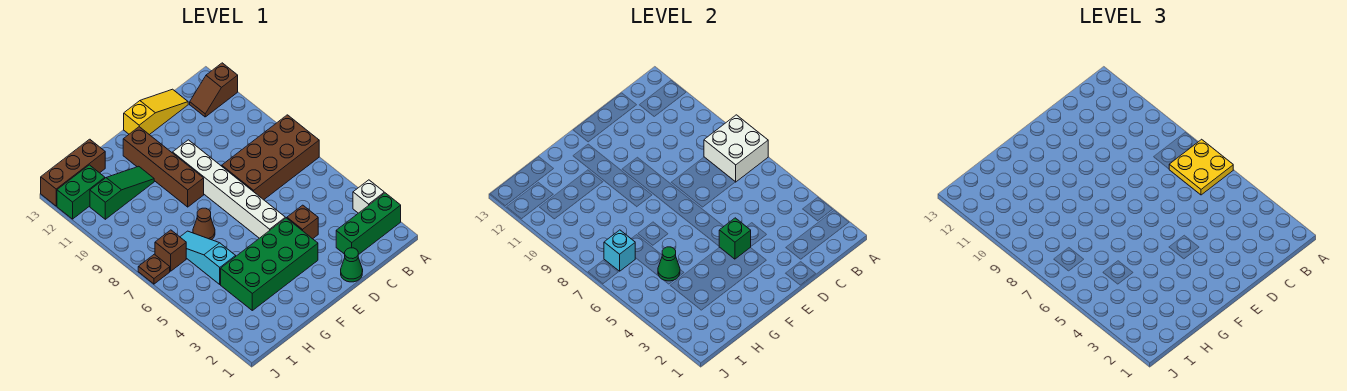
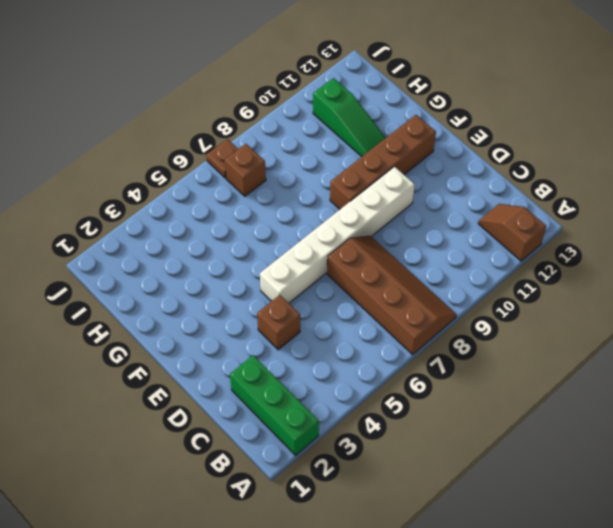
brown slope A7:D8 level 1 top 7 -> brown brick A7:D8 level 1
none -> white brick A3 level 1
none -> yellow slope C13:E13 level 1 top E
none -> green cone D1 level 1

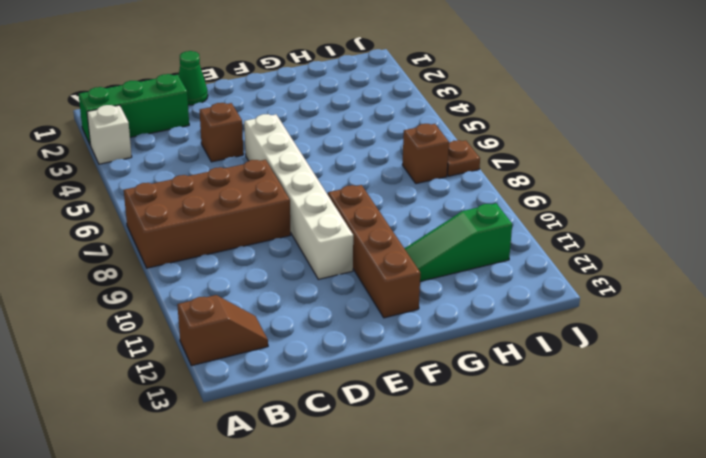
none -> yellow slope C13:E13 level 1 top E
none -> green brick E3:H4 level 1
none -> brown cone G7 level 1

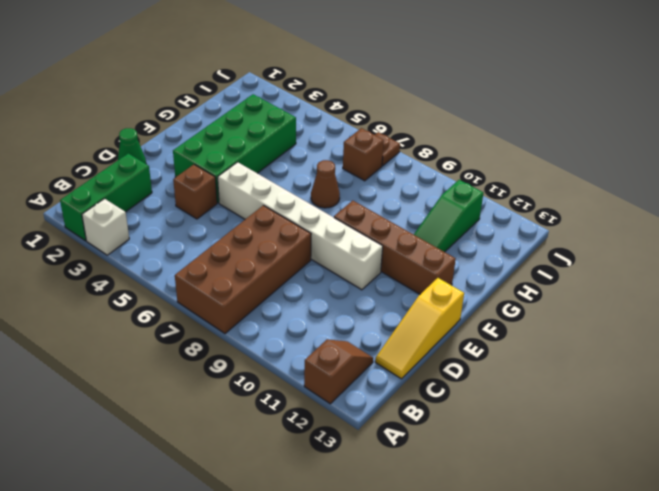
none -> cyan slope H5:H7 level 1 top 5
none -> brown brick H13:J13 level 1
none -> green brick I12:J12 level 1

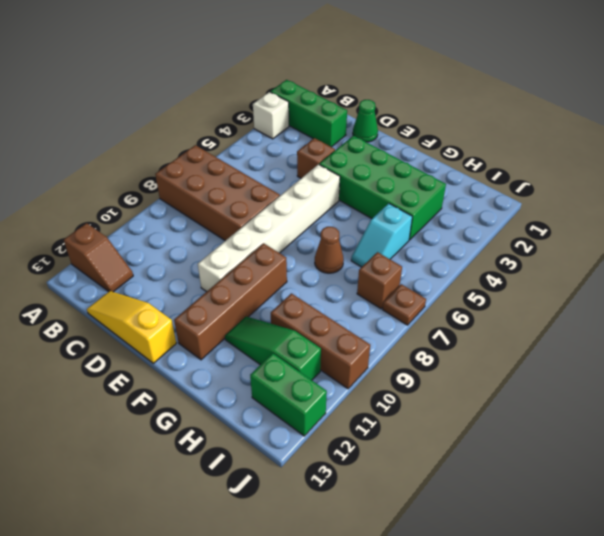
cyan slope H5:H6 level 1 top 5 -> cyan slope H5:H7 level 1 top 5
brown brick H10:J10 level 1 -> brown brick H13:J13 level 1
none -> white brick A7:B8 level 2
none -> green brick E4 level 2
none -> green cone H5 level 2

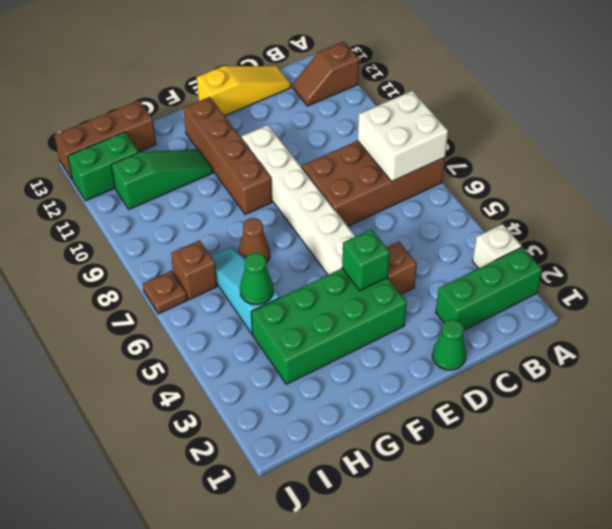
none -> cyan brick I7 level 2
none -> yellow plate A6:B7 level 3

